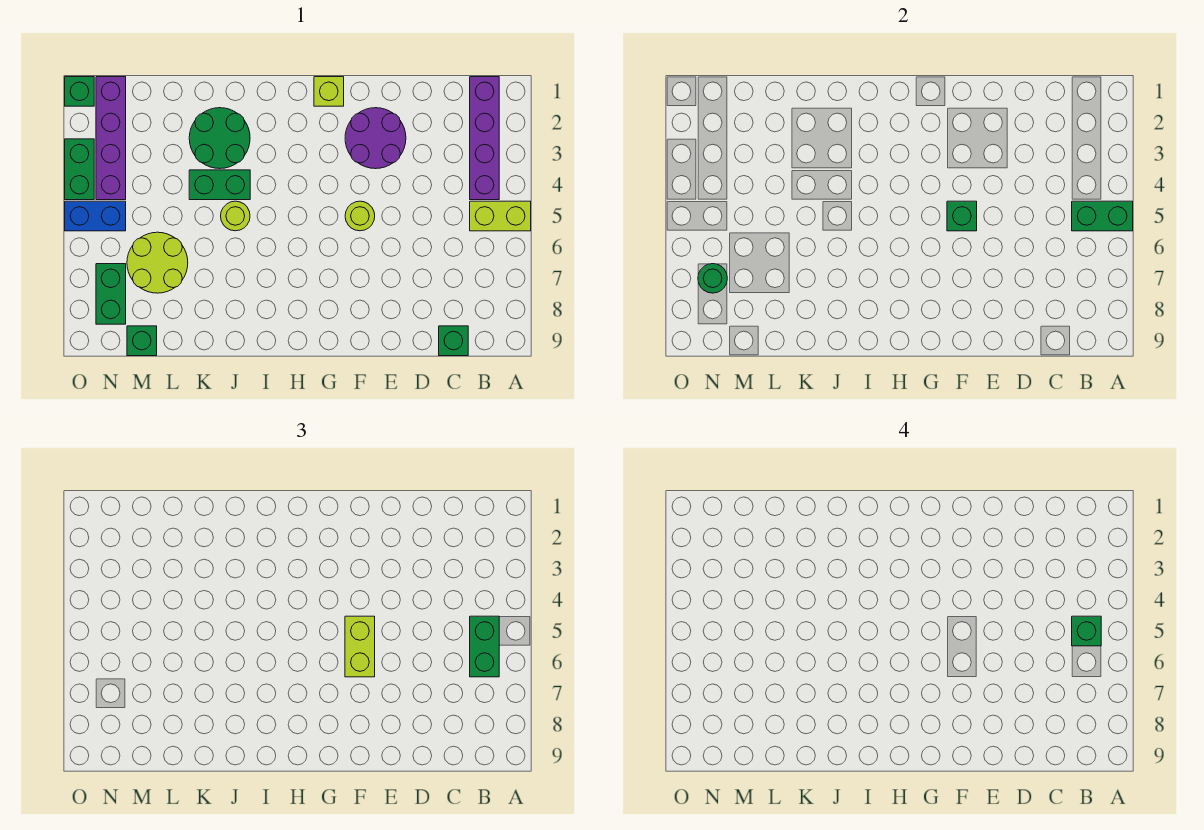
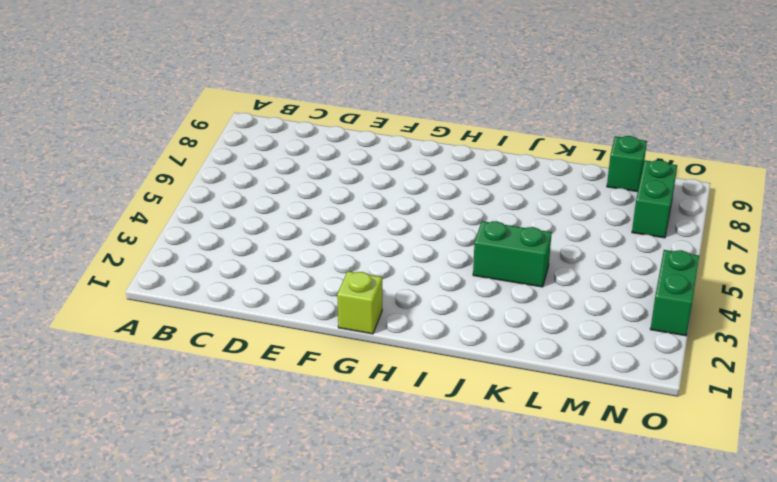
none -> lime brick A5:B5 level 1
none -> purple brick B1:B4 level 1
none -> green brick C9 level 1

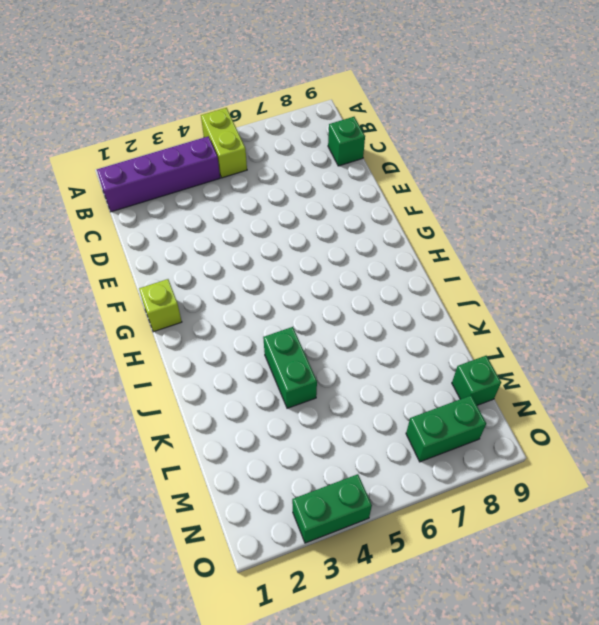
none -> purple round brick E2:F3 level 1
none -> lime round brick F5 level 1
none -> green round brick J2:K3 level 1

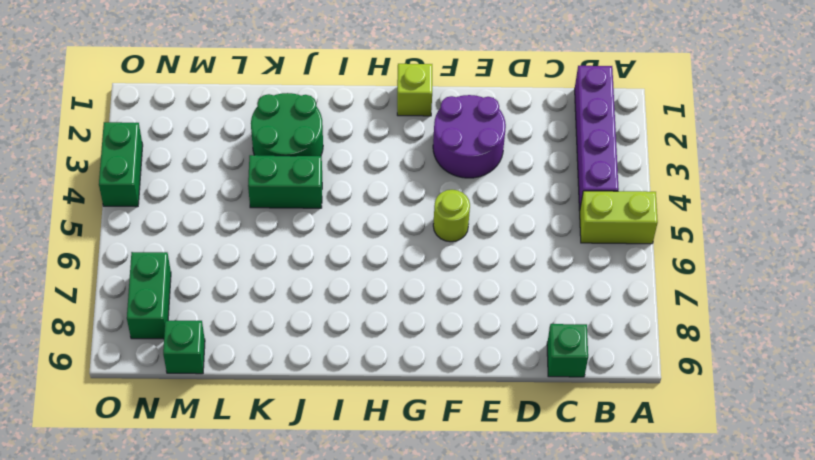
none -> lime round brick J5 level 1
none -> lime round brick L6:M7 level 1
none -> purple brick N1:N4 level 1

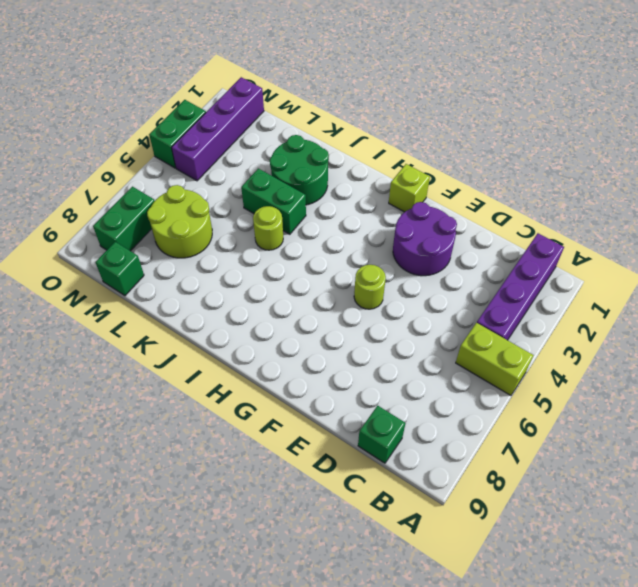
none -> blue brick N5:O5 level 1
none -> green brick O1 level 1
none -> green brick A5:B5 level 2

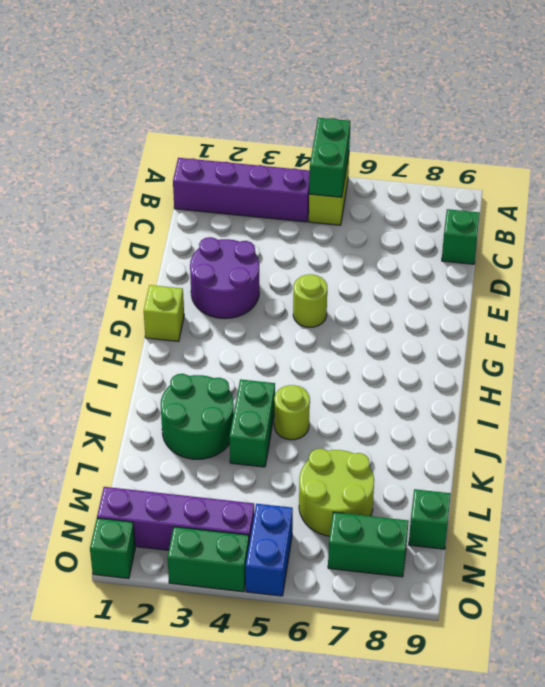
none -> green brick F5 level 2
none -> green round brick N7 level 2
none -> green brick B5:B6 level 3

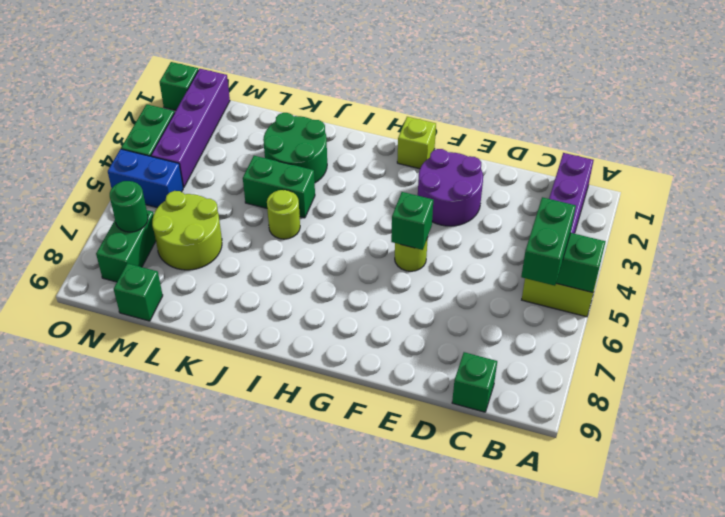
none -> lime brick F5:F6 level 3
none -> green brick B5 level 4

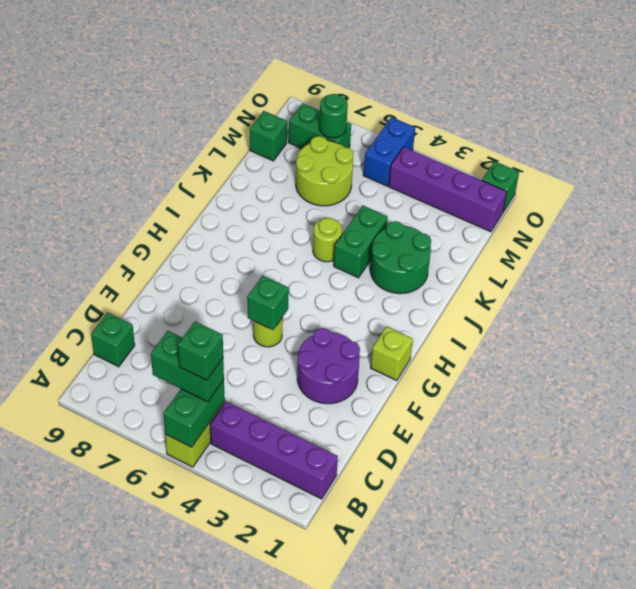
none -> green brick O3:O4 level 1
none -> lime brick F5:F6 level 3

